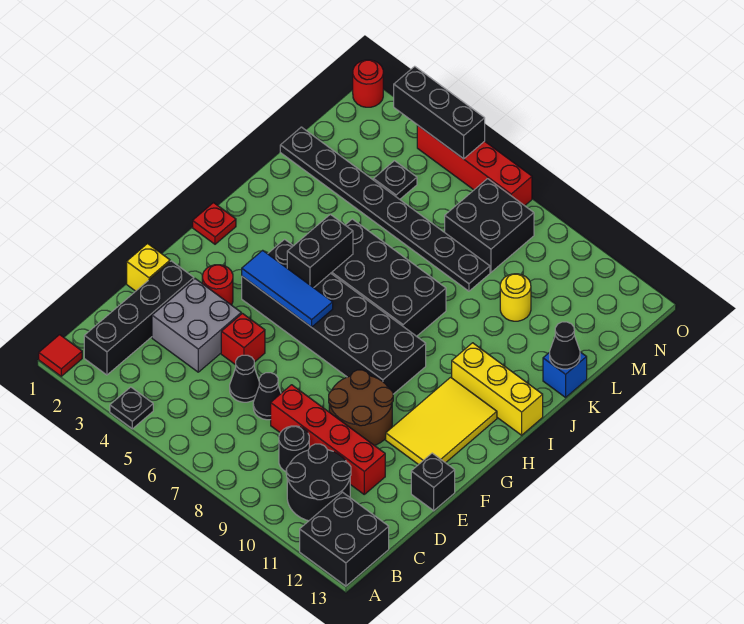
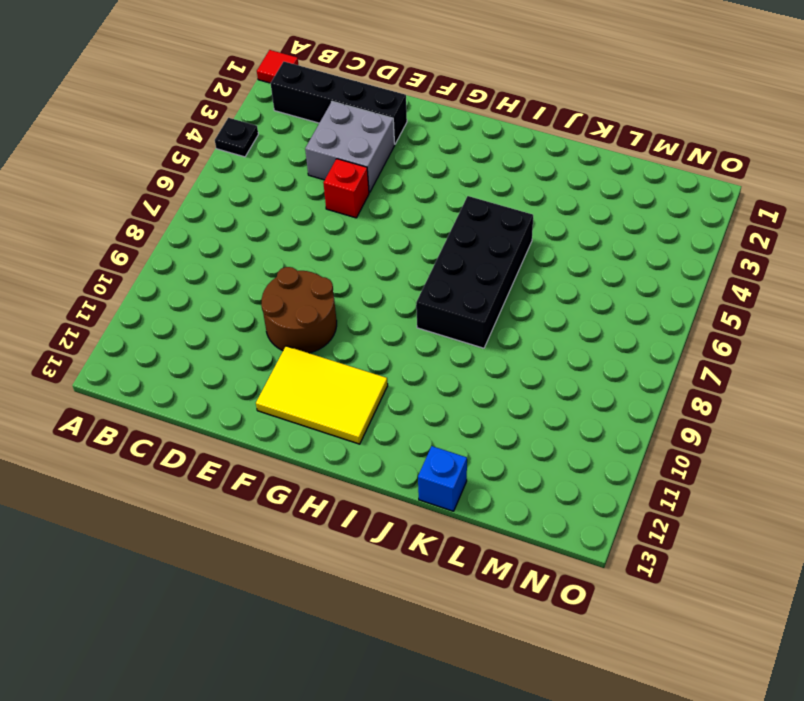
none -> black brick A12:B13 level 1
none -> black round brick B10:C11 level 1
none -> black round brick C9 level 1
none -> black cone D6 level 1

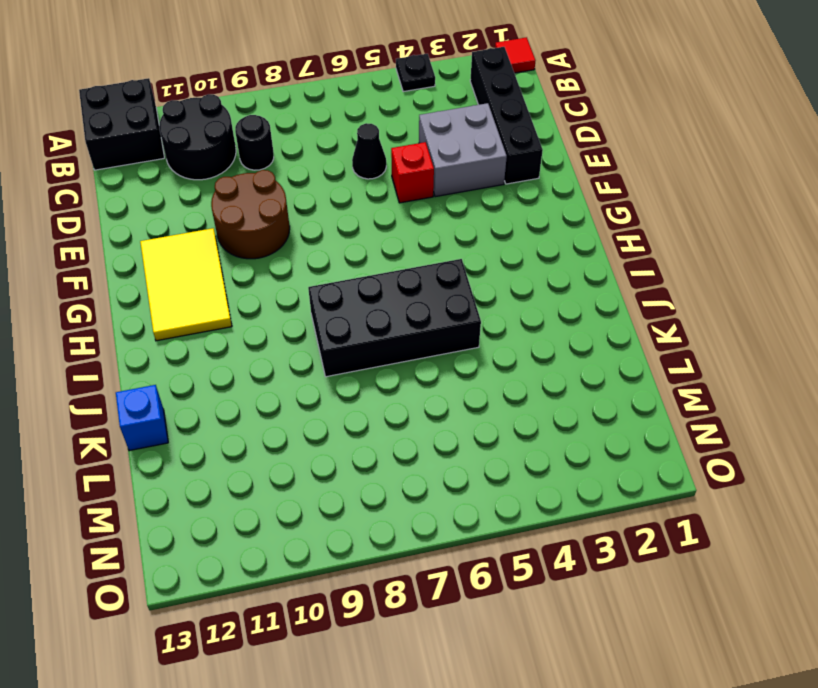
none -> black cone D7 level 1
none -> red brick D8:D11 level 1
none -> yellow brick E1 level 1
none -> black brick E13 level 1

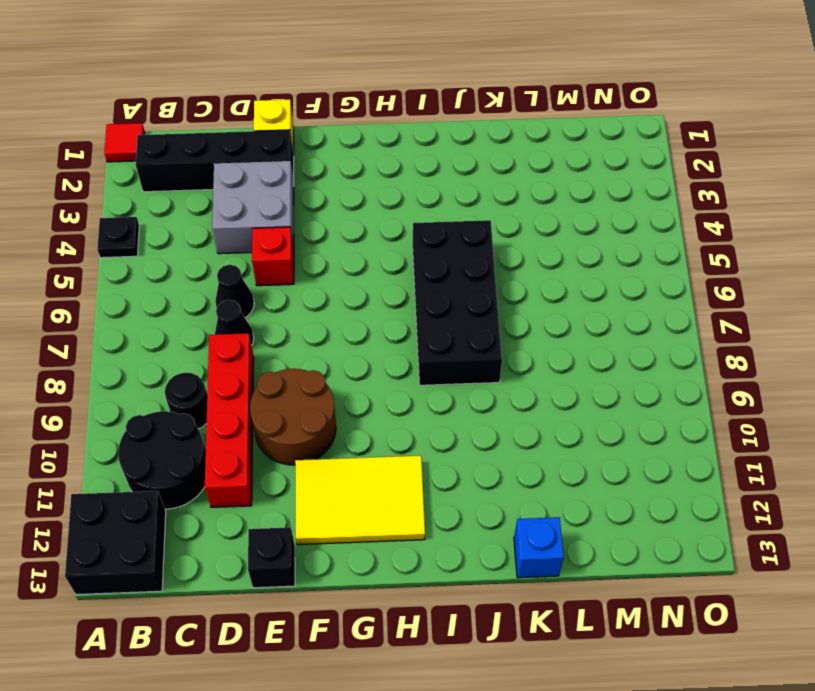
none -> red round brick F3 level 1
none -> black brick G4:H9 level 1
none -> red plate H1 level 1
none -> yellow brick I11:I13 level 1

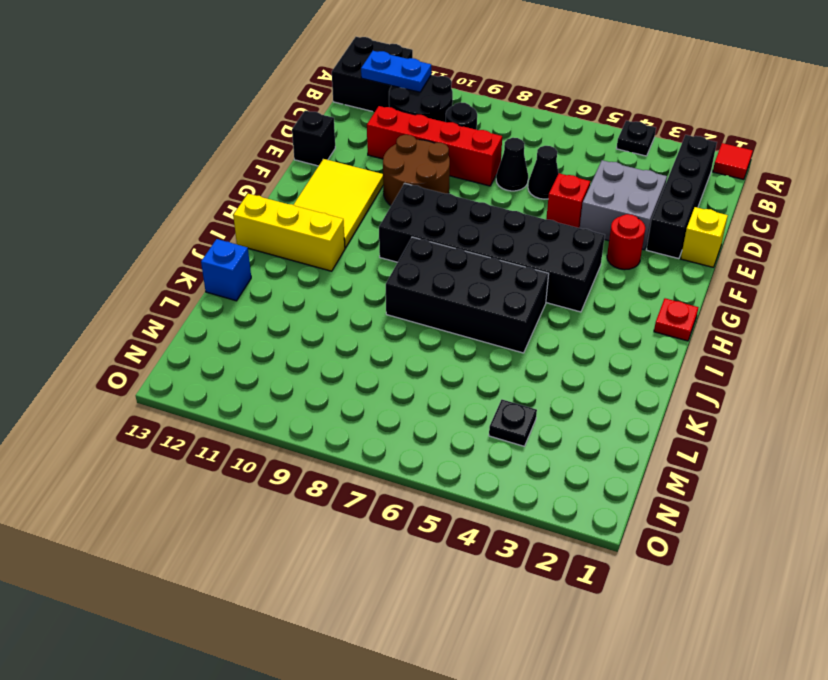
blue plate B11:B12 level 2 -> none
none -> black plate L1:L8 level 1
none -> yellow round brick L10 level 1
none -> black brick M7:N8 level 1
none -> red round brick O1 level 1

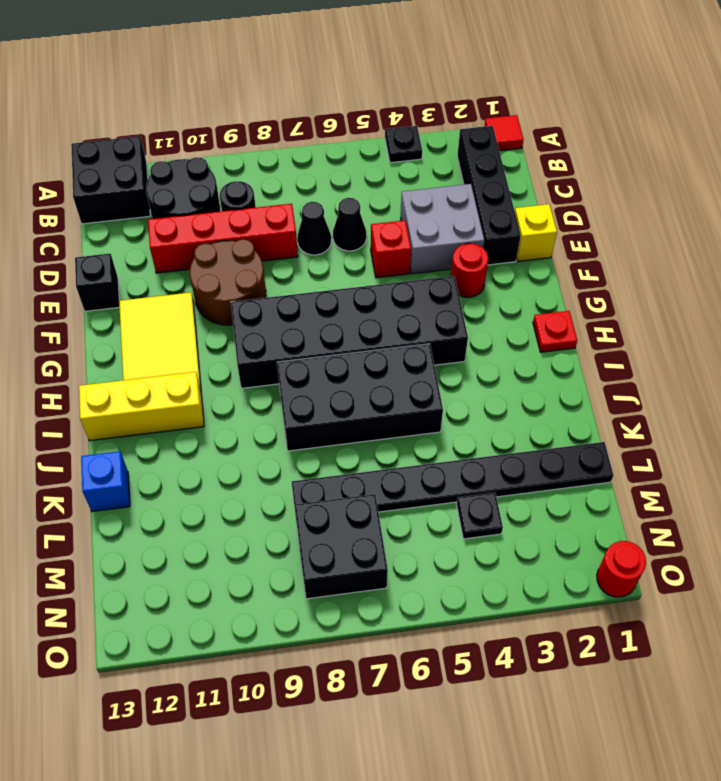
none -> yellow round brick L10 level 1
none -> red brick O4:O7 level 1
none -> blue tile G4:G6 level 2
none -> black brick H5:I5 level 2

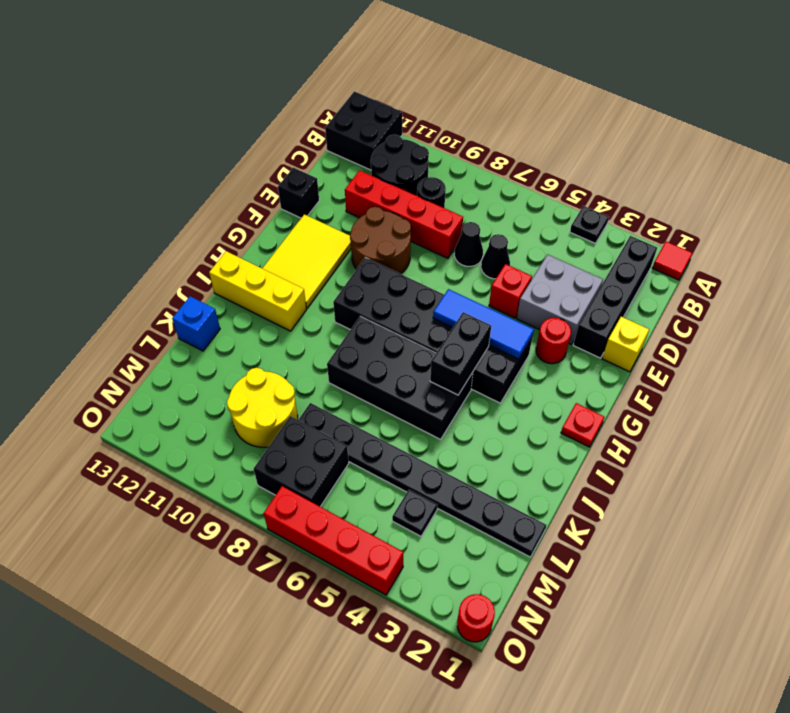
yellow round brick L9:M10 level 1 -> yellow round brick L10 level 1
none -> black cone K13 level 2
none -> black brick O3:O5 level 2

